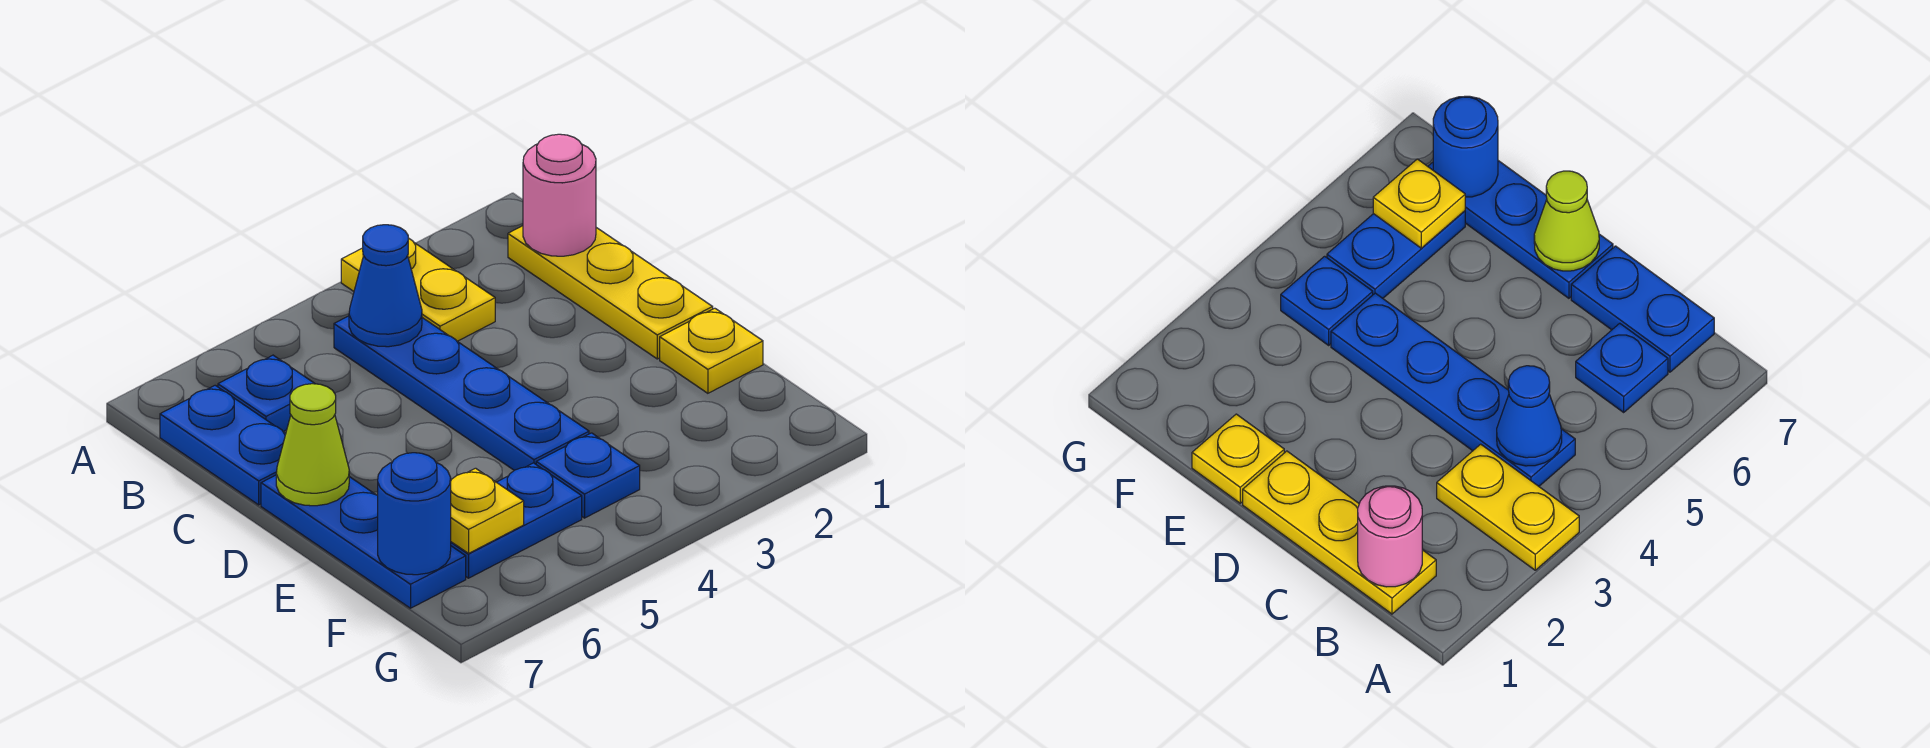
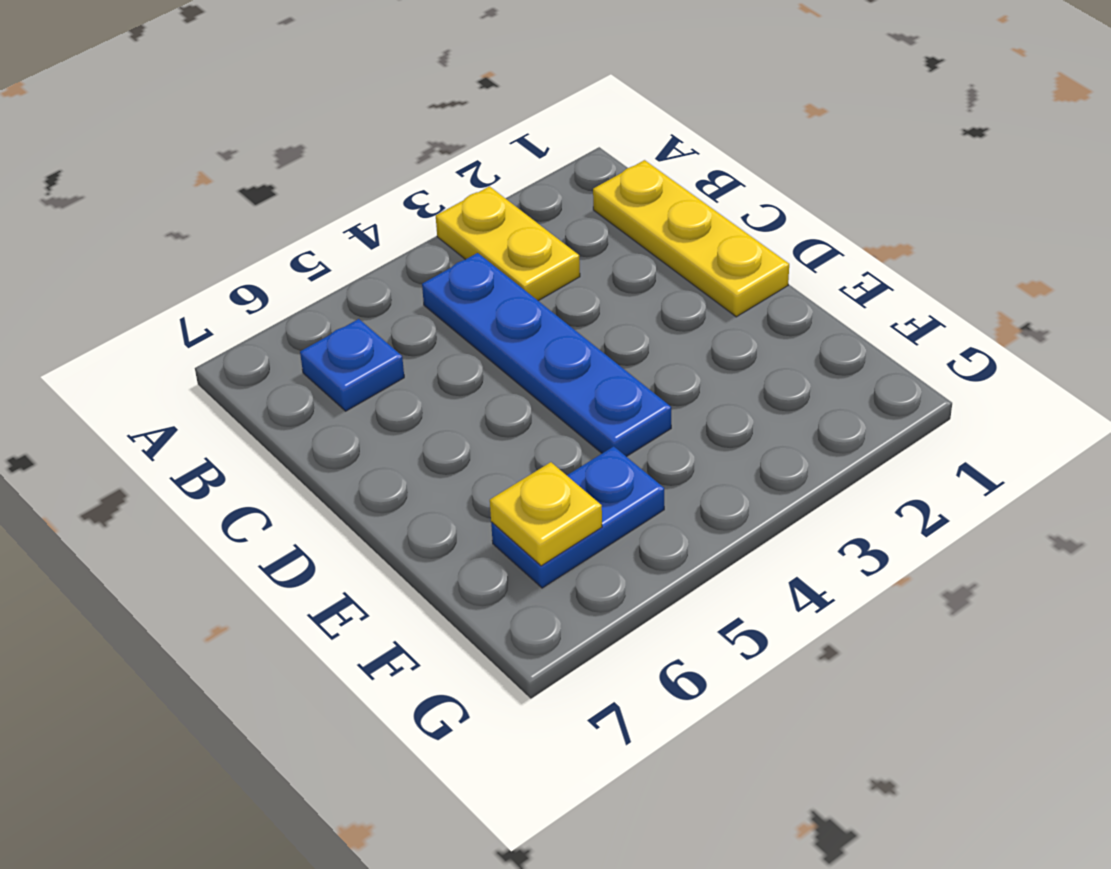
none -> blue plate B7:C7 level 1
none -> blue plate D7:F7 level 1
none -> yellow plate E1 level 1

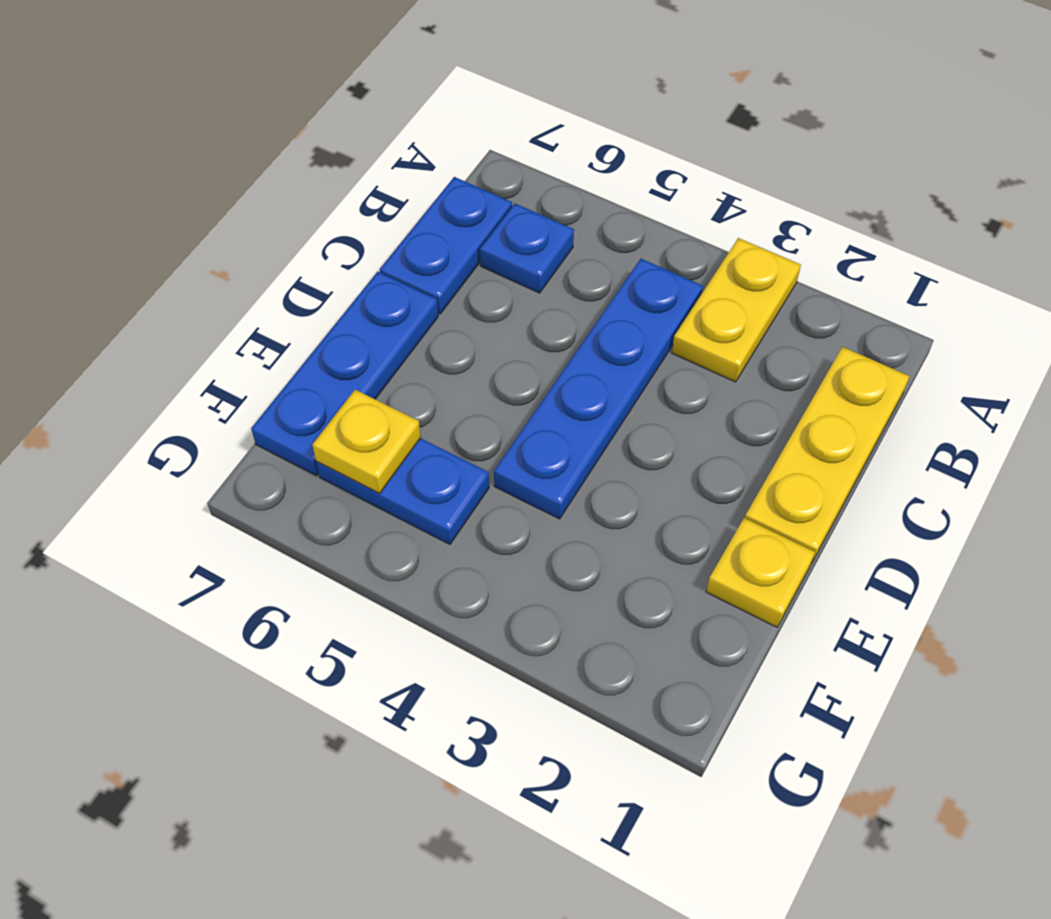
none -> blue plate F4 level 1
none -> pink round brick B1 level 2
none -> blue cone B4 level 2

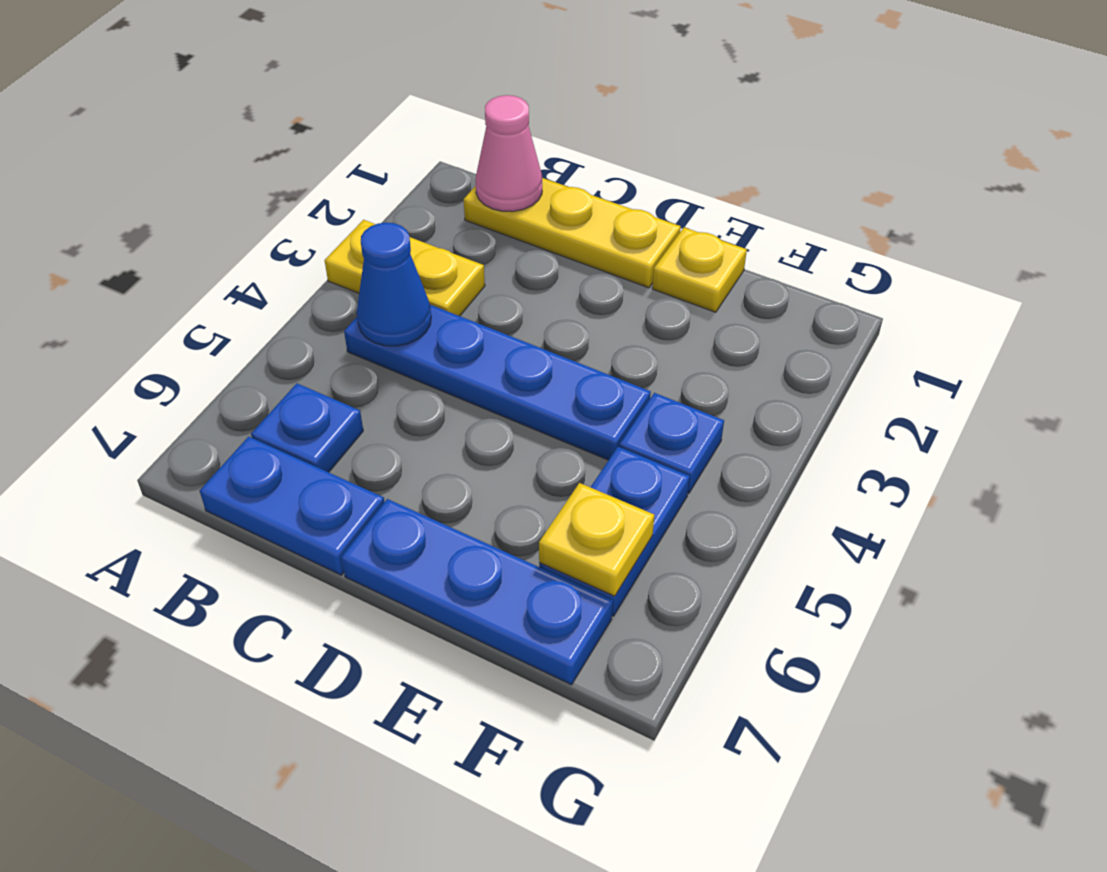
pink cone B1 level 2 -> pink round brick B1 level 2
none -> lime cone D7 level 2
none -> blue round brick F7 level 2

